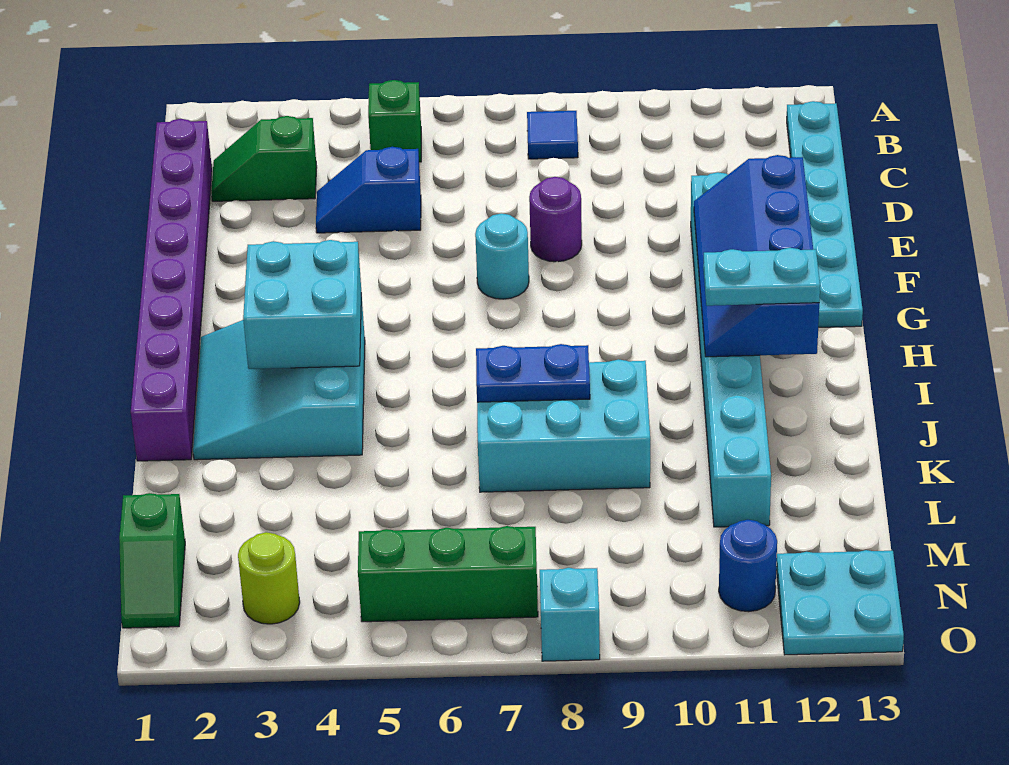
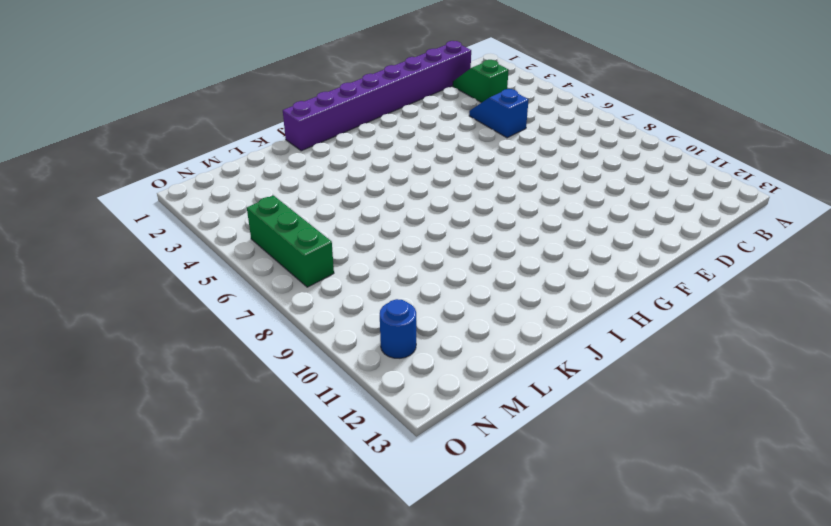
none -> green brick B5 level 1
none -> blue tile B8 level 1
none -> cyan plate B13:G13 level 1

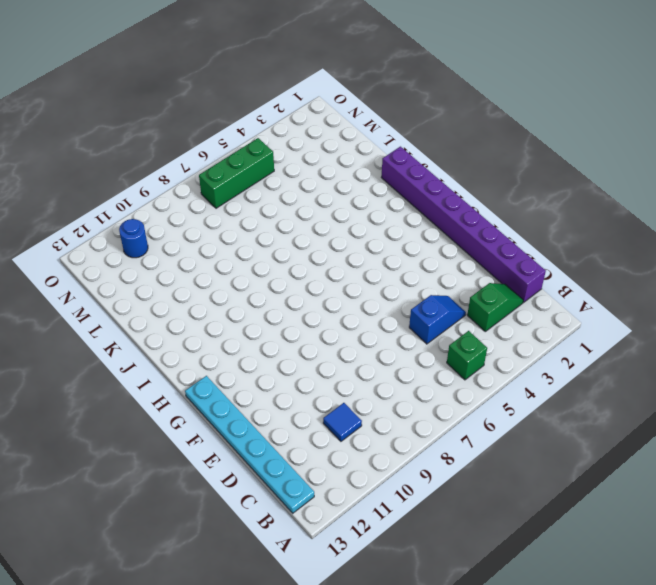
blue tile C10 level 1 -> blue tile B8 level 1
none -> purple round brick E8 level 1
none -> cyan brick E11:L11 level 1
none -> cyan round brick F7 level 1

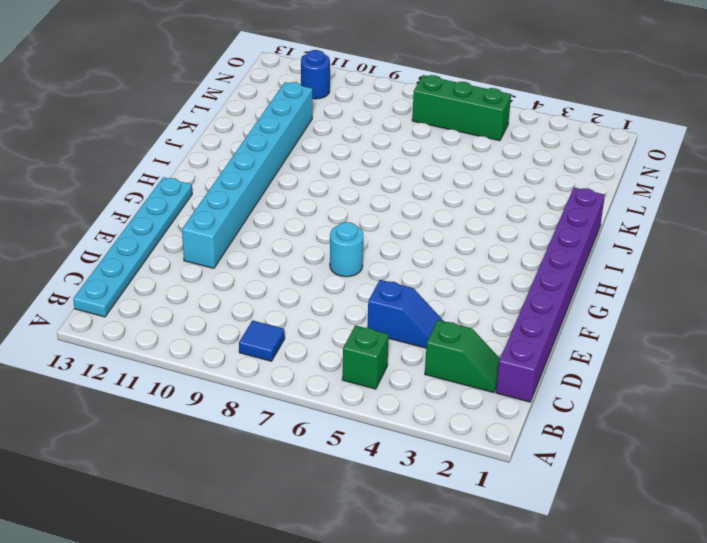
none -> purple round brick E8 level 1
none -> cyan slope H2:J4 level 1 top 4
none -> cyan brick J7:K9 level 1

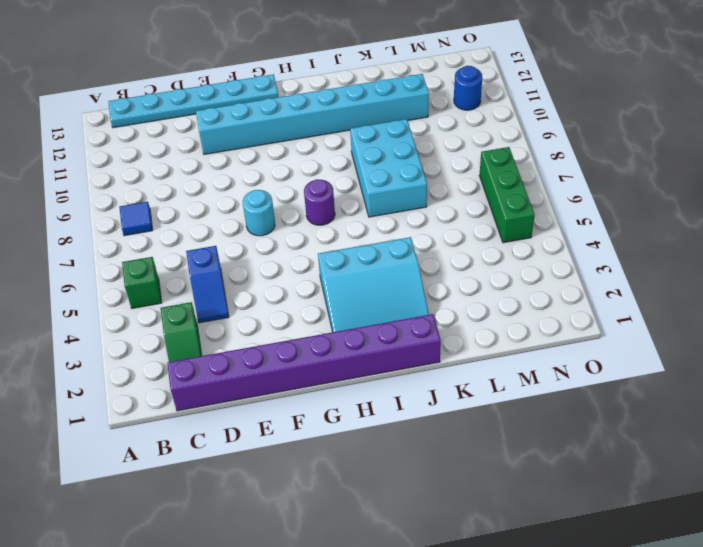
purple round brick H7 level 1 -> purple round brick E8 level 1
none -> green slope M1:N1 level 1 top M
none -> lime round brick N3 level 1
none -> cyan plate N12:O13 level 1

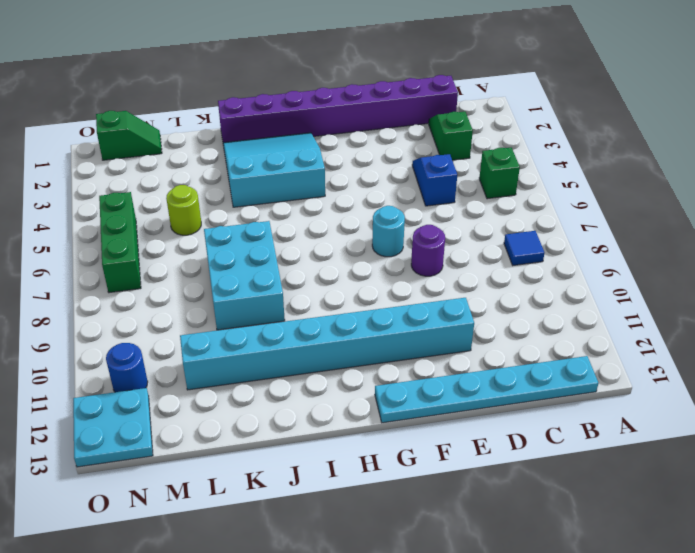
lime round brick L5 level 1 -> lime round brick N3 level 1
green slope M1:N1 level 1 top N -> green slope M1:N1 level 1 top M
none -> cyan brick O8 level 1
none -> blue slope F11:I12 level 2 top 12
none -> cyan brick H3:I4 level 2

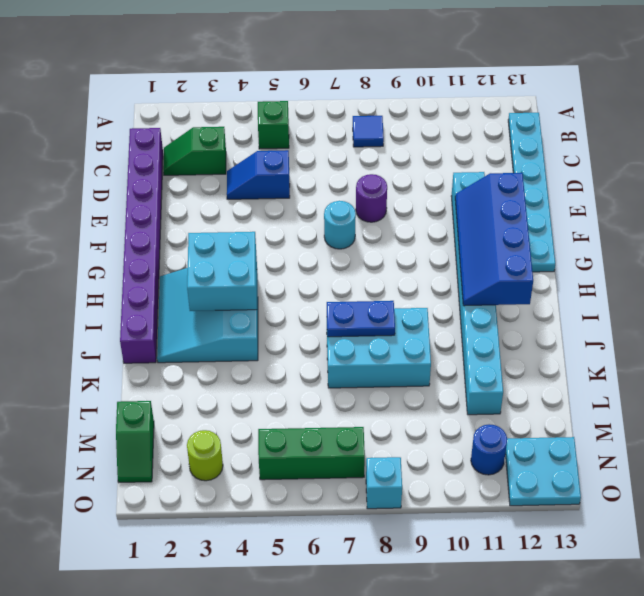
none -> cyan plate I11:I12 level 3

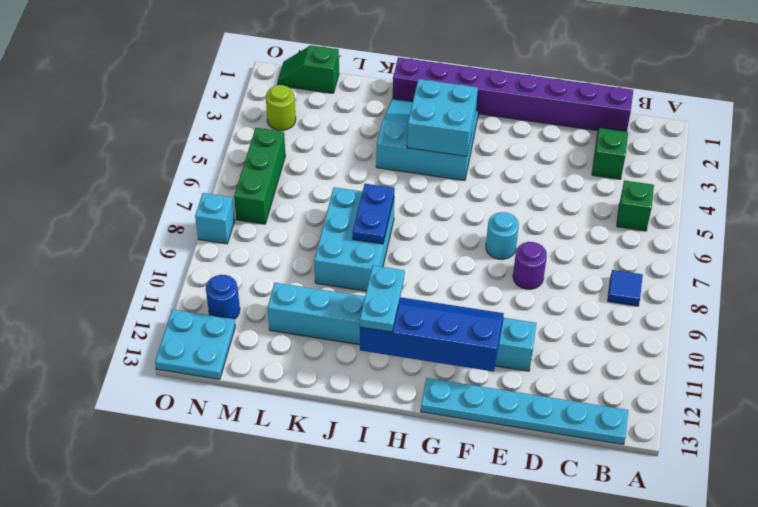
none -> blue slope D4:D5 level 1 top 5

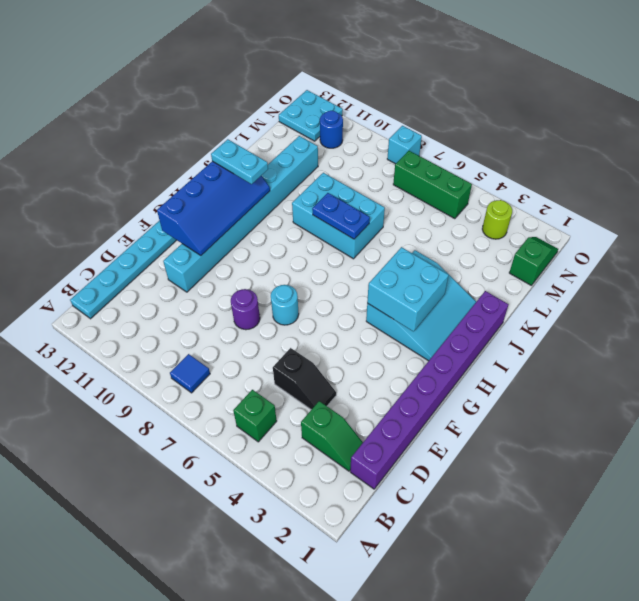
black slope D4:D5 level 1 top 5 -> blue slope D4:D5 level 1 top 5

